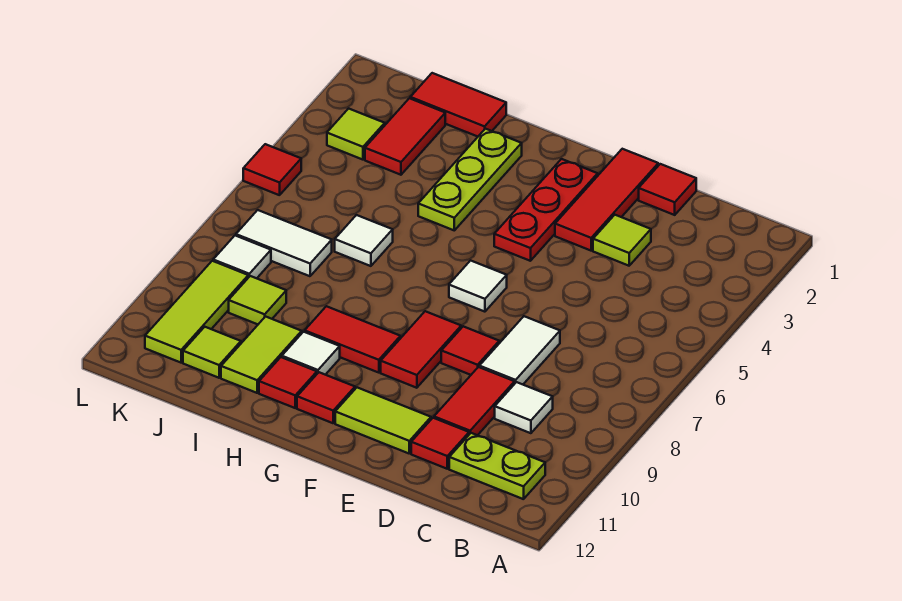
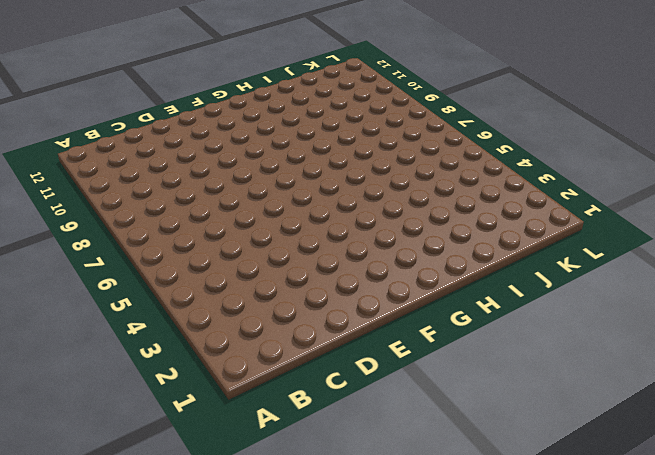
none -> lime plate B11:C11 level 1
none -> white tile C9 level 1
none -> red tile D1 level 1

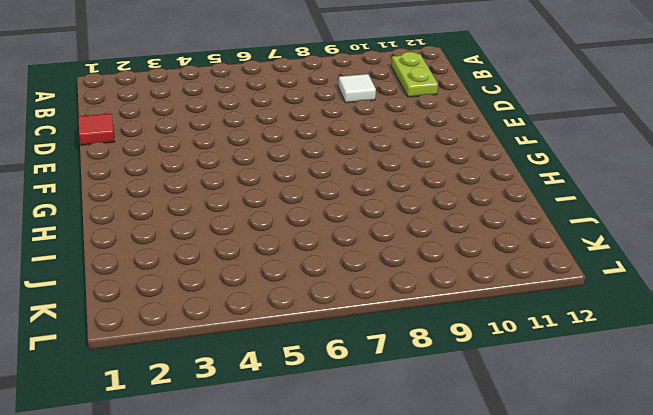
none -> lime tile D3 level 1
none -> white tile D7:D8 level 1
none -> red tile D9:D10 level 1

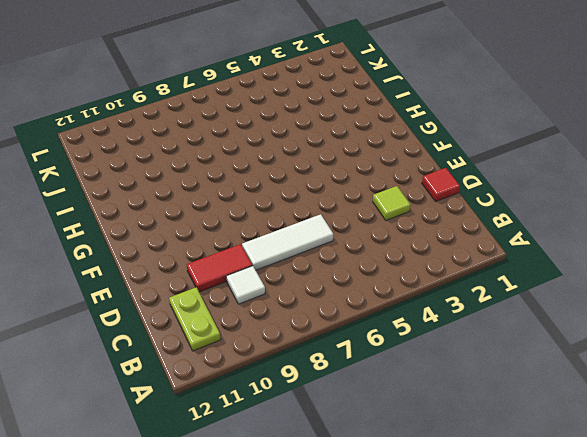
white tile D6:D8 level 1 -> white tile D7:D8 level 1
none -> red tile D11 level 1
none -> red tile E1:E3 level 1
none -> red tile E8 level 1

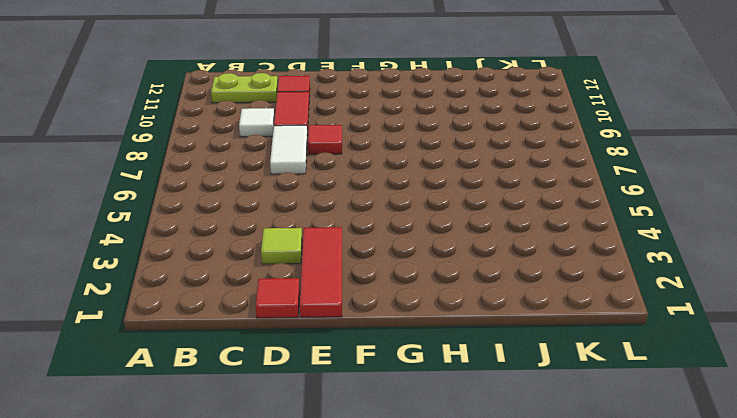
none -> lime tile E11:F11 level 1
none -> red plate F2:F4 level 1
none -> white tile F6 level 1

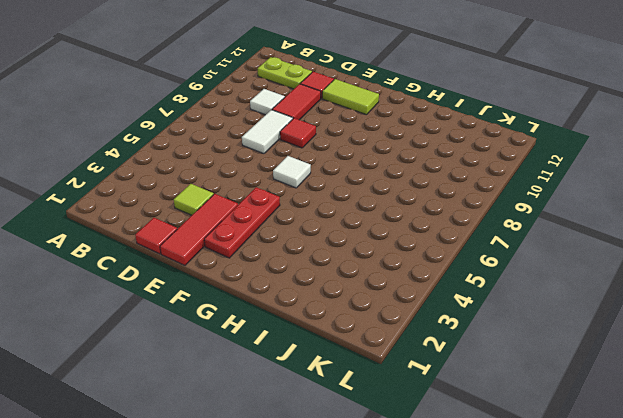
none -> red tile F8:F9 level 1
none -> red tile G9:H9 level 1
none -> red tile G11 level 1

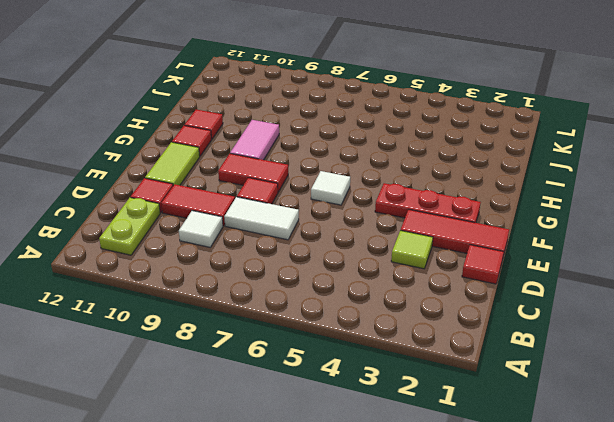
pink tile G9:H9 level 1 -> red tile G9:H9 level 1
none -> lime plate H2:H4 level 1
none -> white tile H10 level 1
none -> red tile I1:J1 level 1

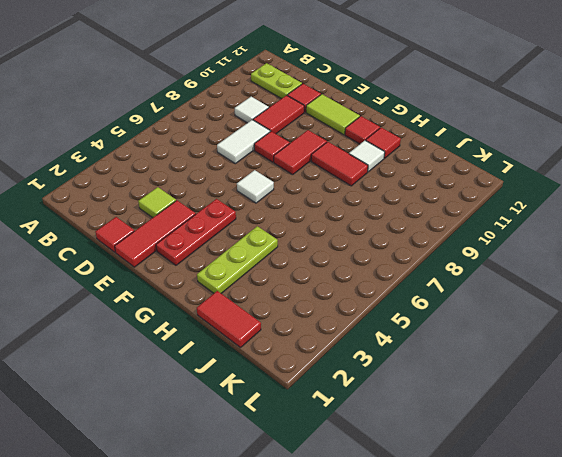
none -> white tile I6 level 1
none -> lime tile I10:I11 level 1
none -> red tile J2:J3 level 1

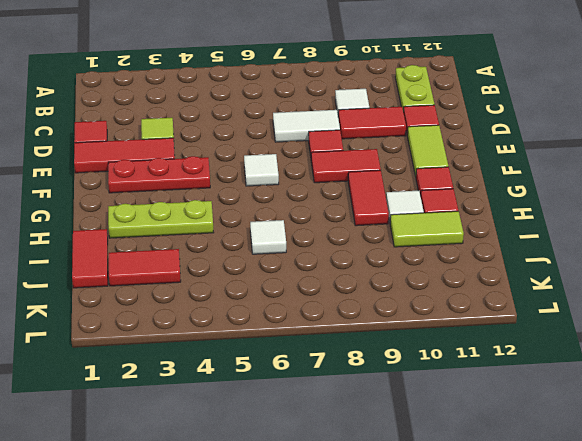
none -> white tile J7:K7 level 1
none -> lime tile J9 level 1
none -> lime tile J11 level 1

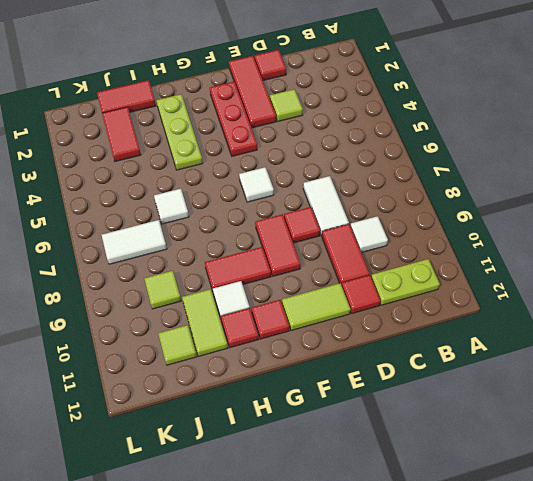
none -> lime tile K3 level 1
none -> white tile K8 level 1
none -> lime tile K9:K11 level 1

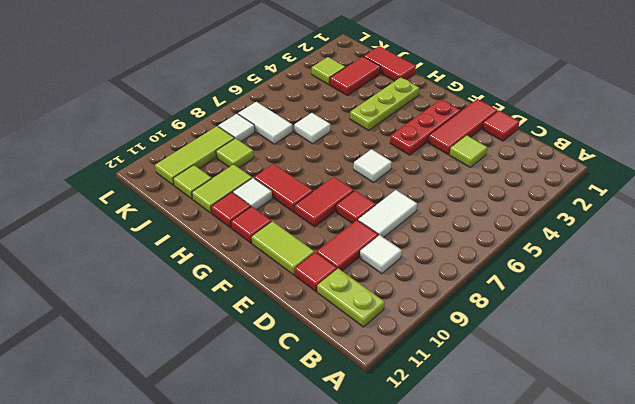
none -> red tile L5 level 1

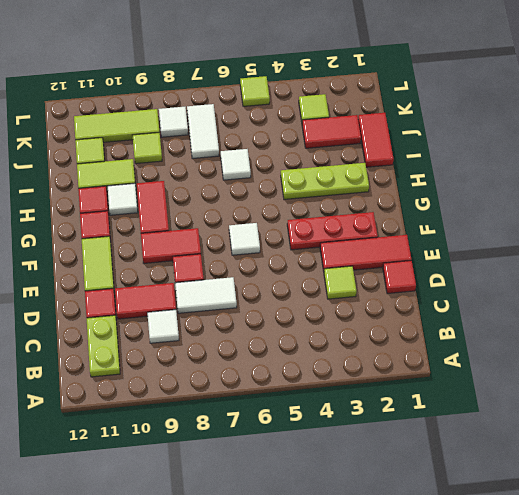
lime tile L5 level 1 -> red tile L5 level 1

